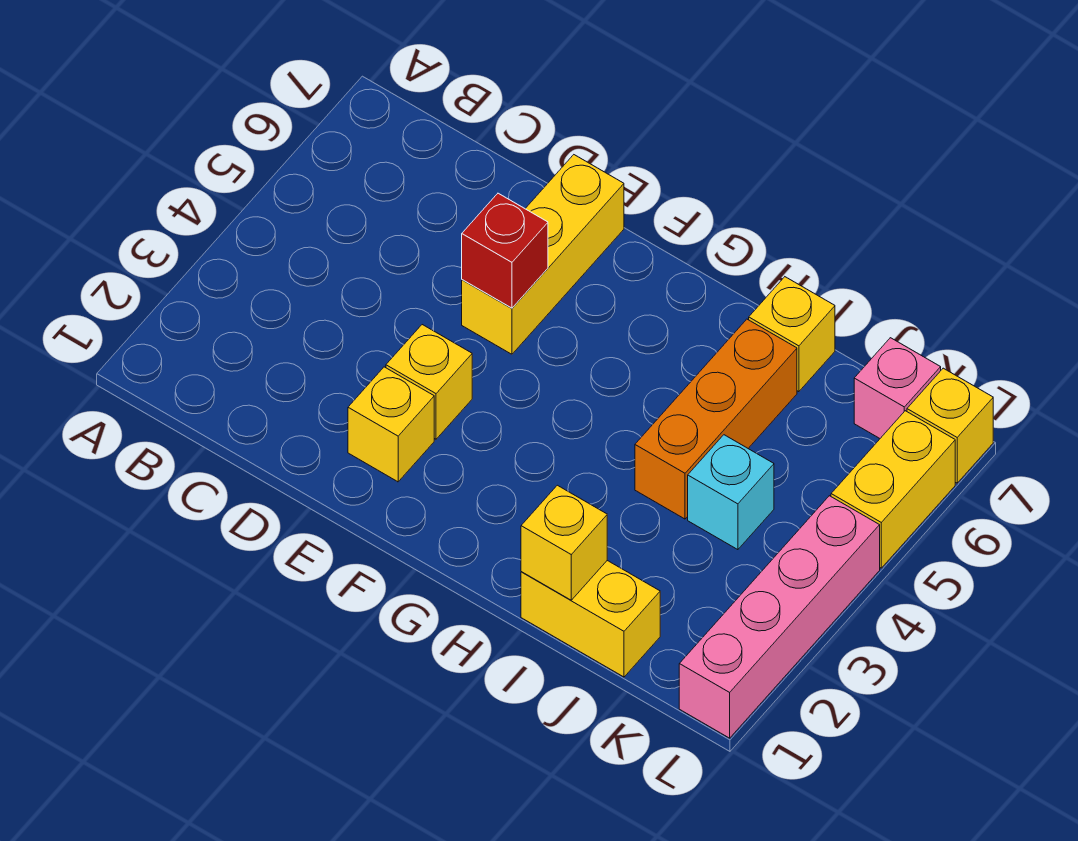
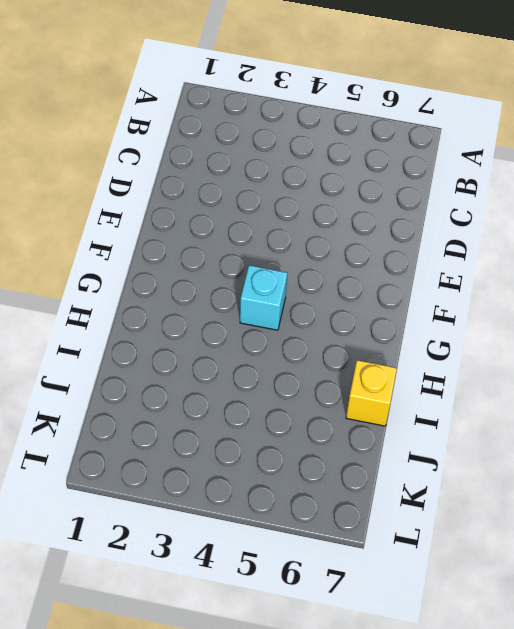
cyan brick G4 level 1 -> cyan brick J4 level 1
none -> yellow brick E2 level 1
none -> yellow brick E3 level 1
none -> yellow brick E5:E7 level 1

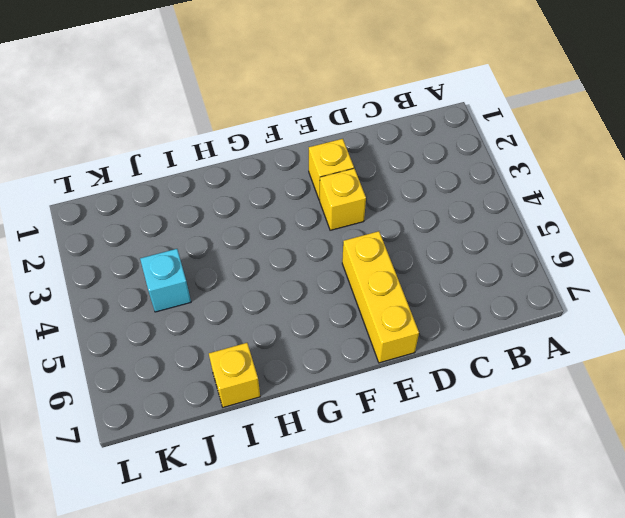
none -> yellow brick I1:J1 level 1
none -> orange brick I4:I6 level 1
none -> pink brick K7 level 1

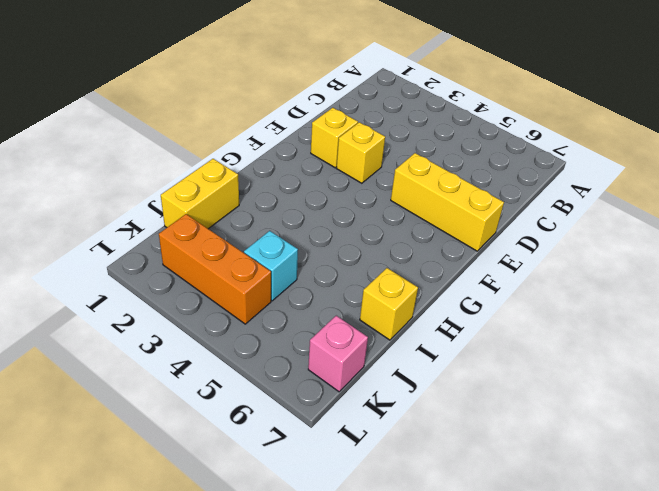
orange brick K2:K4 level 1 -> orange brick I4:I6 level 1
none -> pink brick L1:L4 level 1
none -> yellow brick L5:L6 level 1
none -> yellow brick L7 level 1

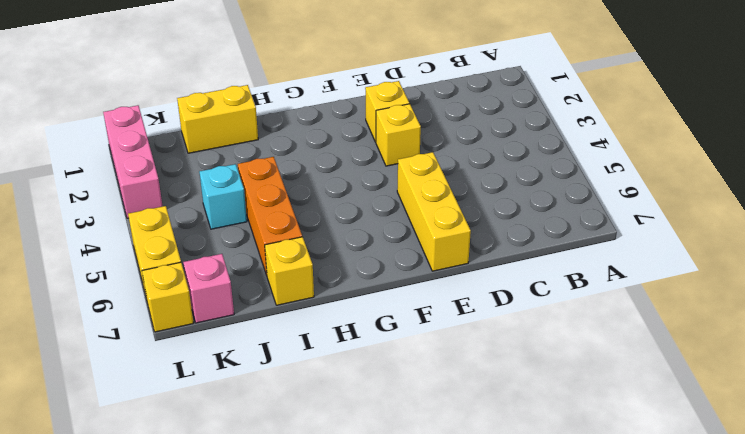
pink brick L1:L3 level 1 -> pink brick L1:L4 level 1
none -> red brick E5 level 2
none -> yellow brick I1 level 2

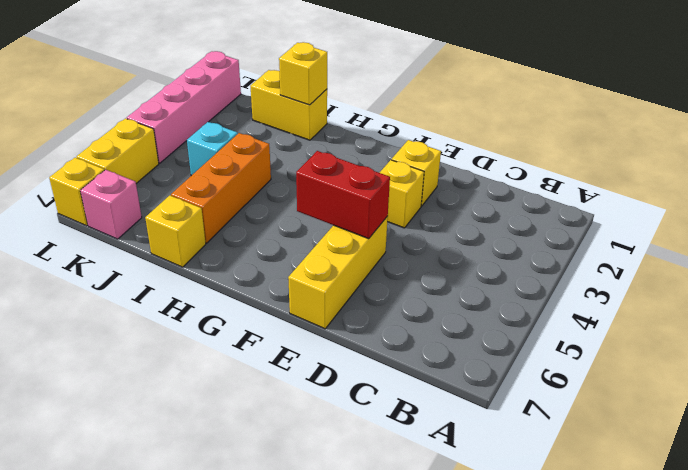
red brick E5:F5 level 2 -> red brick E5 level 2

